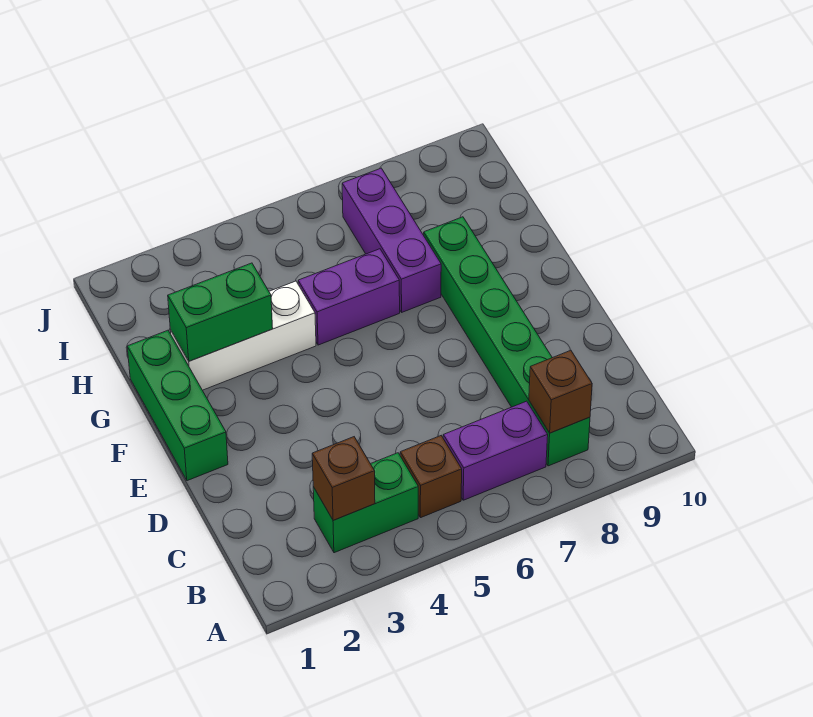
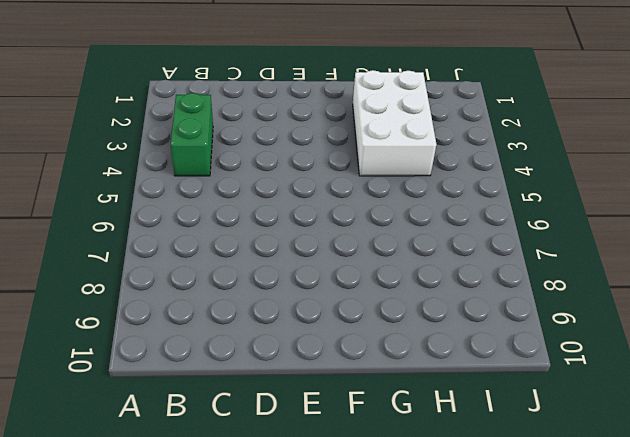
white brick G2:H4 level 1 -> white brick G2:G4 level 1
none -> brown brick B5 level 1
none -> purple brick B6:B7 level 1

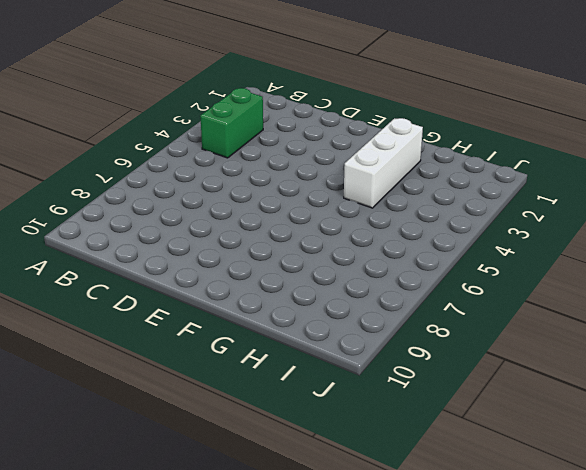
none -> brown brick B5 level 1
none -> purple brick B6:B7 level 1

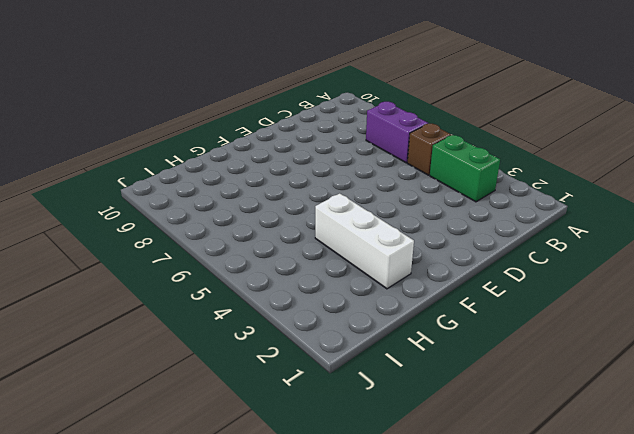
none -> green brick B8:G8 level 1
none -> green brick E1:G1 level 1

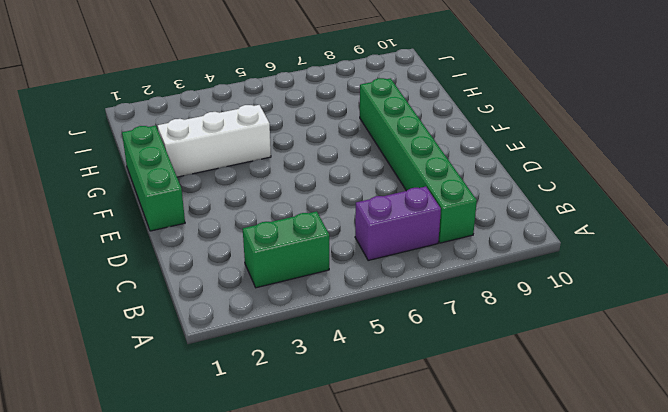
none -> brown brick B5 level 1
none -> purple brick G5:G6 level 1

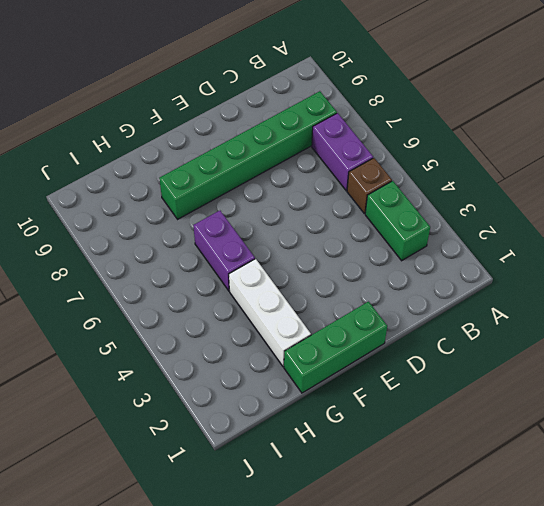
none -> purple brick G7:I7 level 1
none -> brown brick B3 level 2

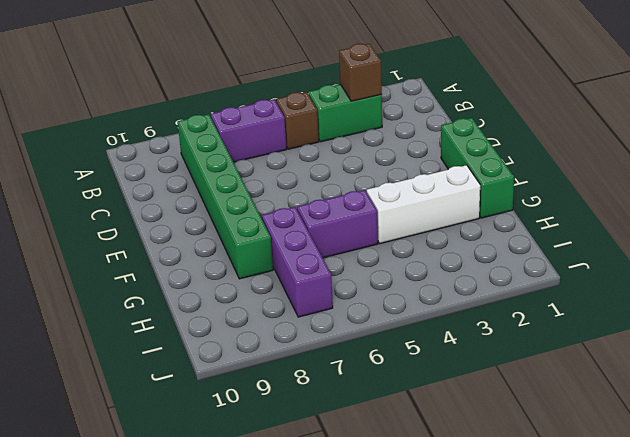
none -> brown brick B8 level 2
none -> green brick G2:G3 level 2

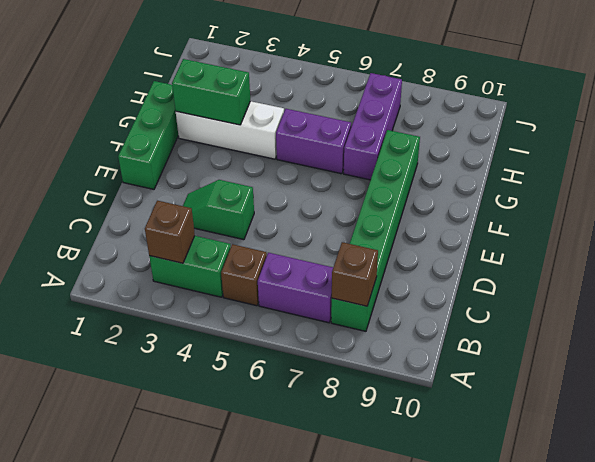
green slope D3:D4 level 1 top 4 -> none

